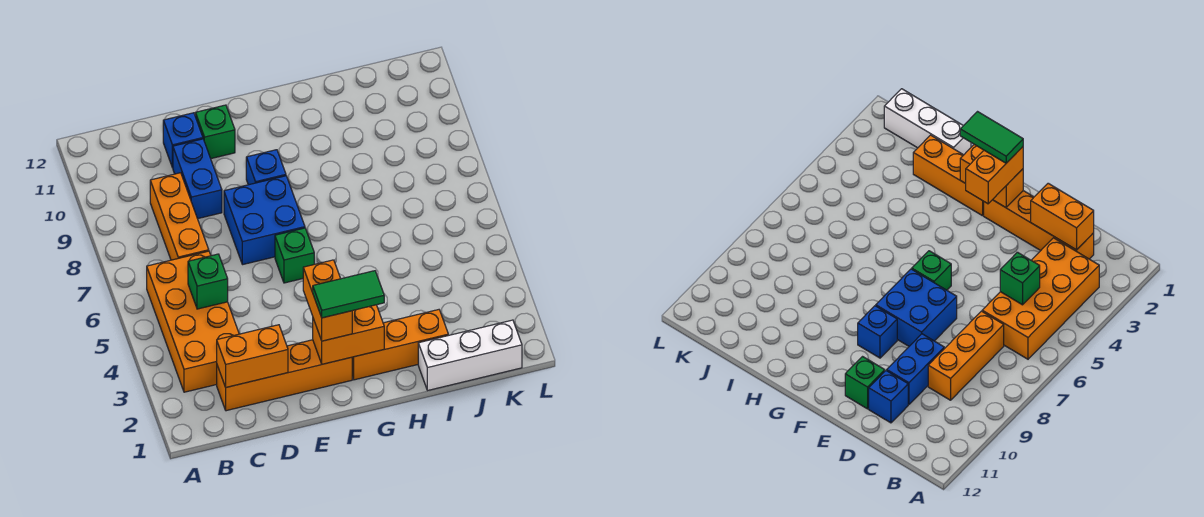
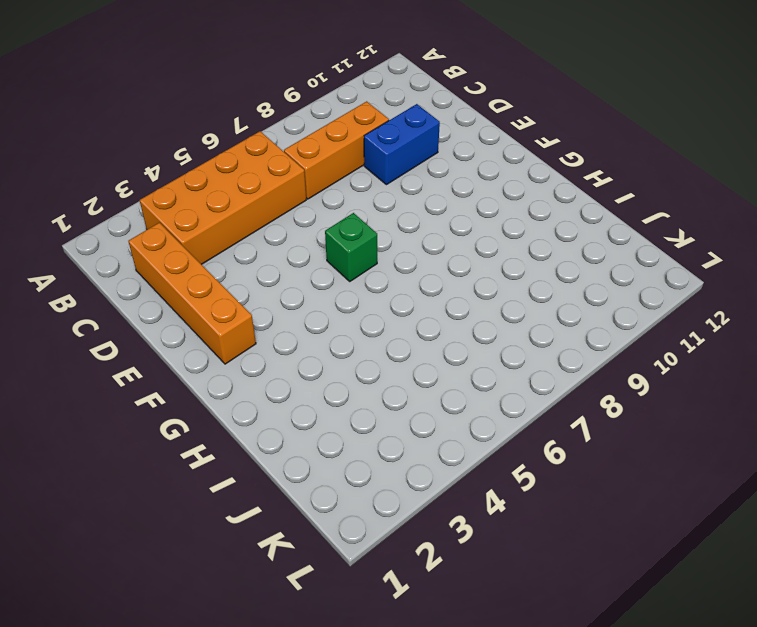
none -> blue brick D11 level 1
none -> blue brick E7:F8 level 1
none -> green brick E11 level 1

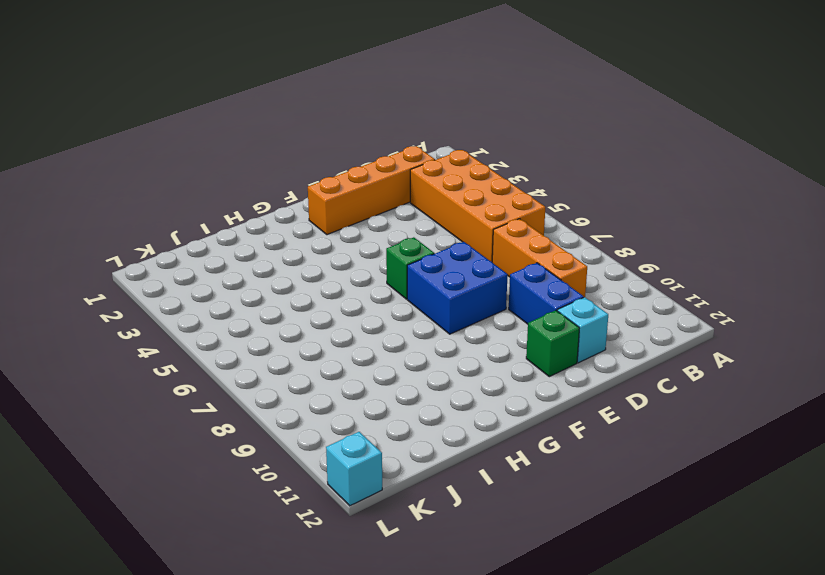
cyan brick D11 level 1 -> blue brick D11 level 1
cyan brick L12 level 1 -> none
none -> blue brick F9 level 1
none -> orange brick G2:I2 level 1
none -> white brick I1:K1 level 1

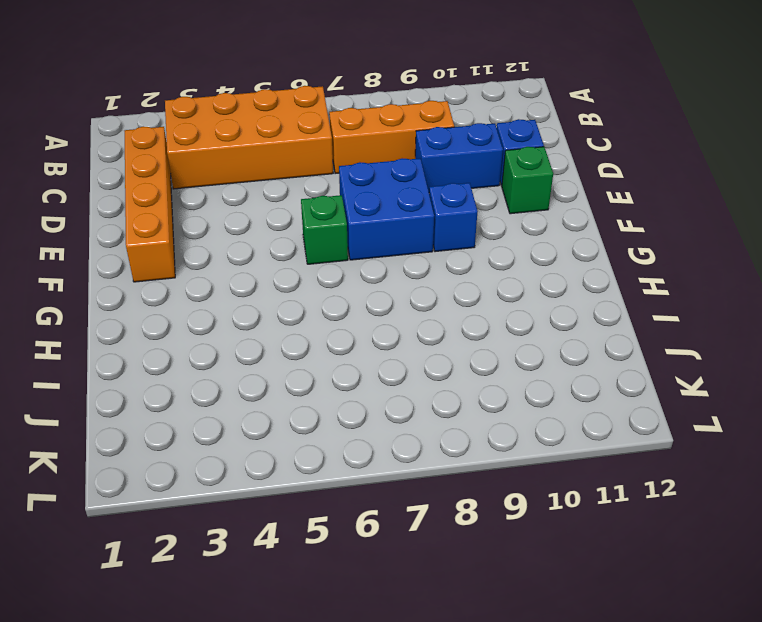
none -> orange brick G2:I2 level 1
none -> white brick I1:K1 level 1
none -> orange brick C2:D2 level 2

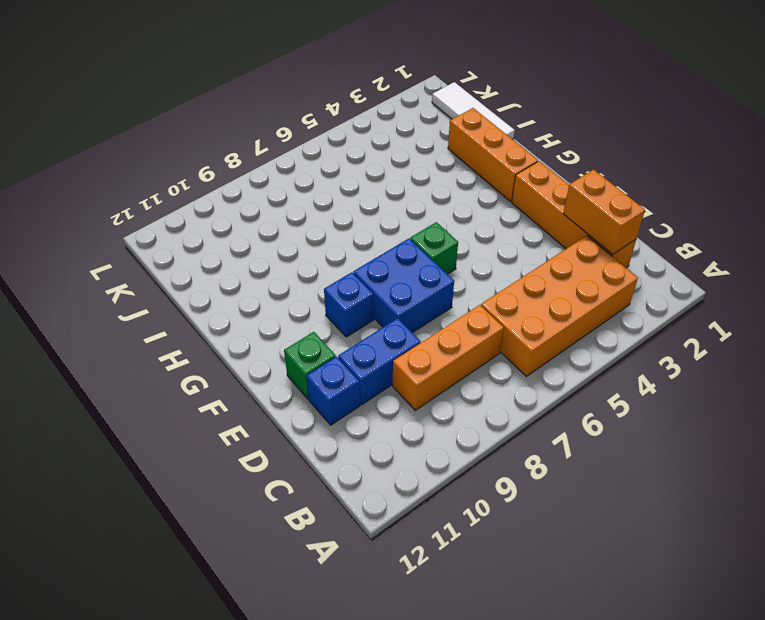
white tile I1:K1 level 1 -> white brick I1:K1 level 1
none -> green brick C5 level 2
none -> orange brick F2:G2 level 2
none -> orange brick F2:F3 level 3

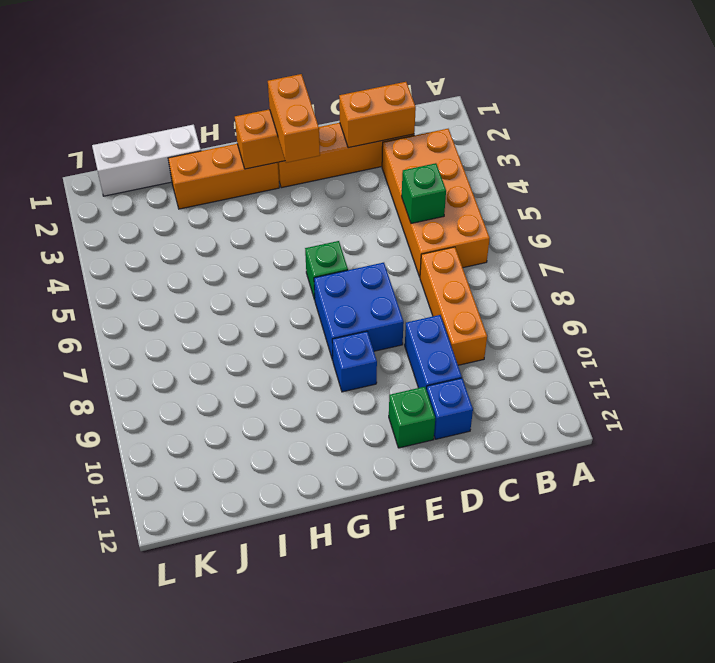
none -> green tile F2:G2 level 4

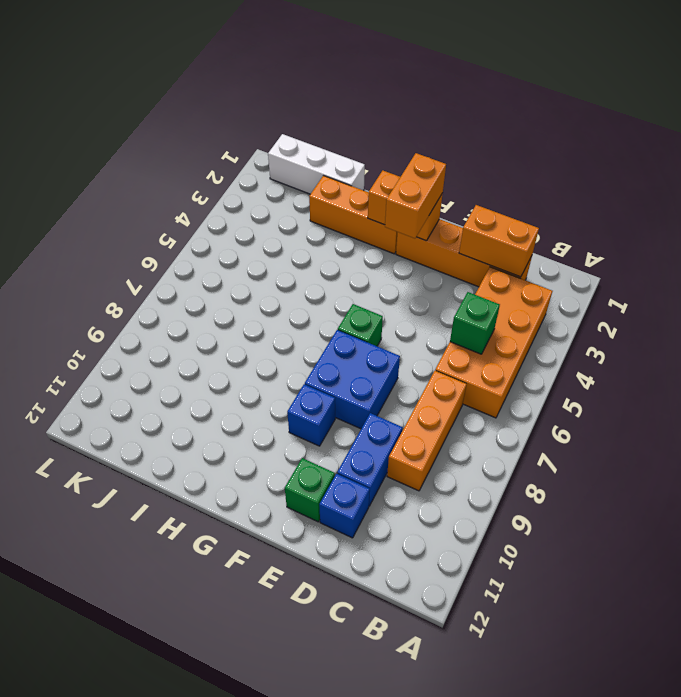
none -> green tile F2:G2 level 4

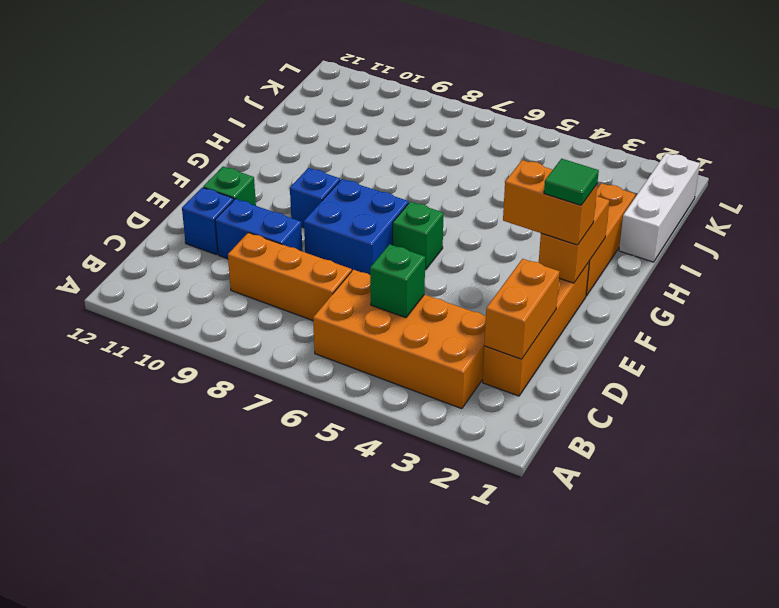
green tile F2 level 4 -> green tile F2:G2 level 4

